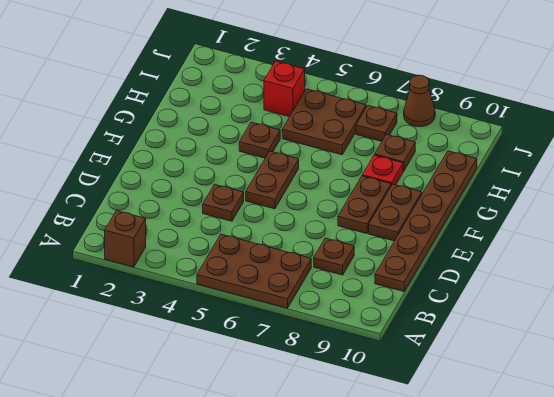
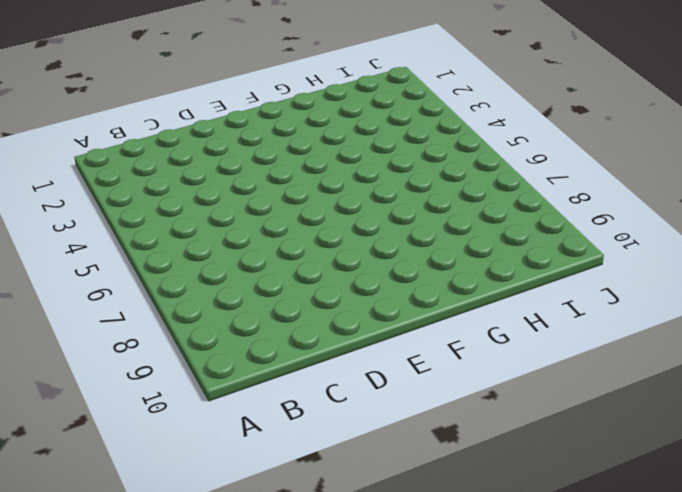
none -> brown brick A2 level 1
none -> brown plate A5:B7 level 1
none -> brown plate C8 level 1

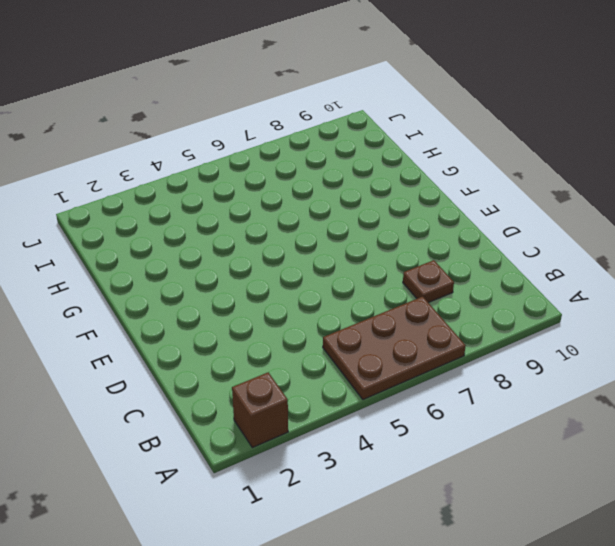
none -> brown plate C10:H10 level 1
none -> brown plate D4 level 1
none -> brown plate E5:F5 level 1

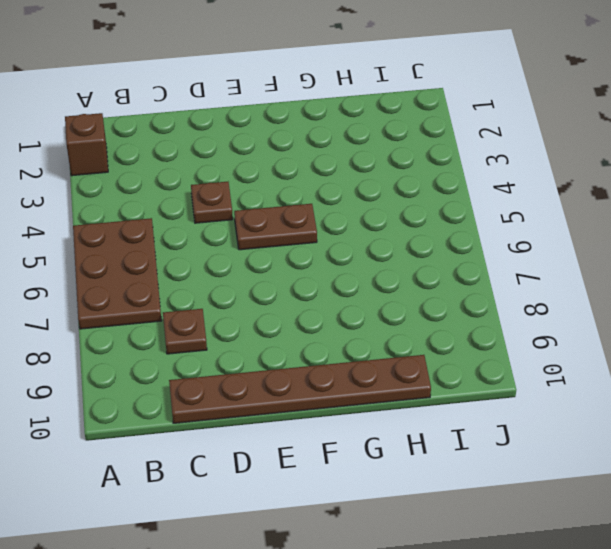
none -> brown plate E8:F8 level 1
none -> brown plate E9:F9 level 1
none -> brown plate G4 level 1

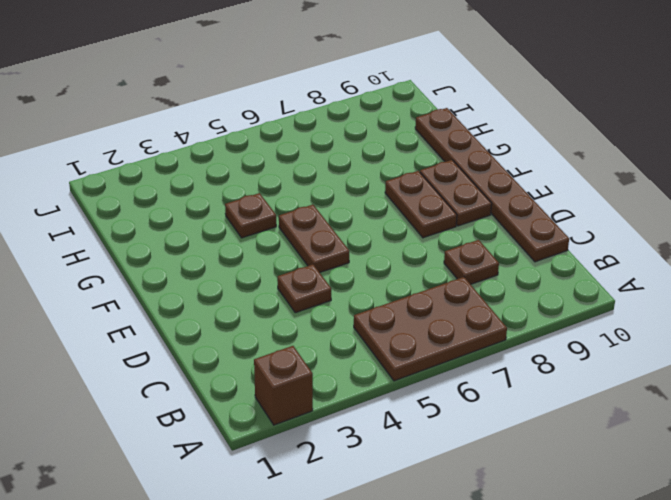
none -> red plate G8 level 1
none -> brown plate H5:I6 level 1
none -> brown plate H8 level 1

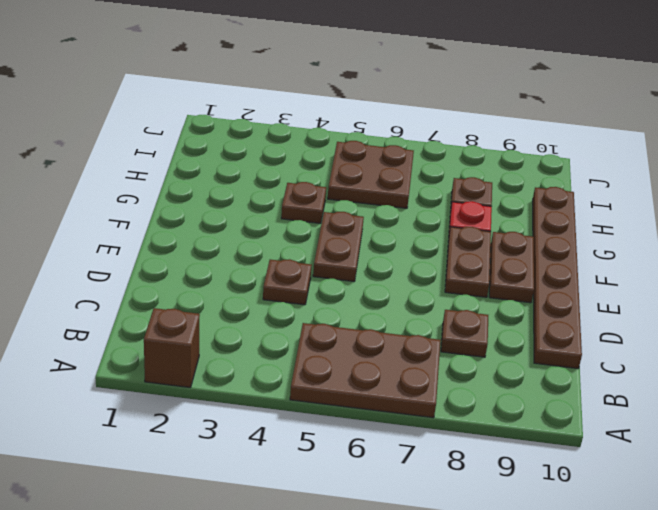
none -> red brick I4 level 1
none -> brown plate I7 level 1
none -> brown cone J8 level 1

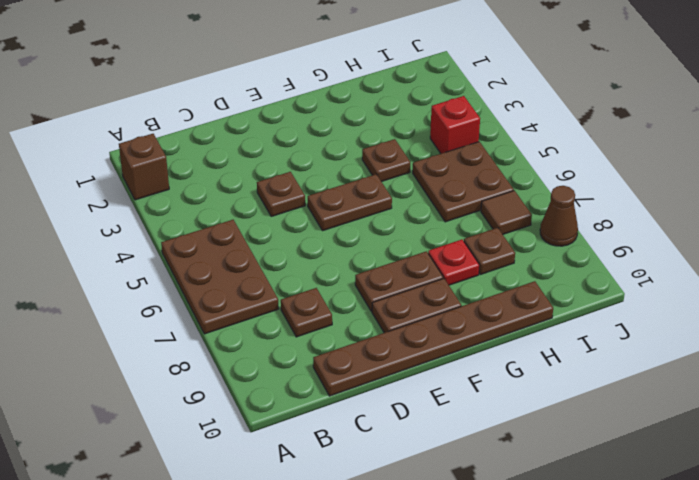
brown tile I7 level 1 -> brown plate I7 level 1

